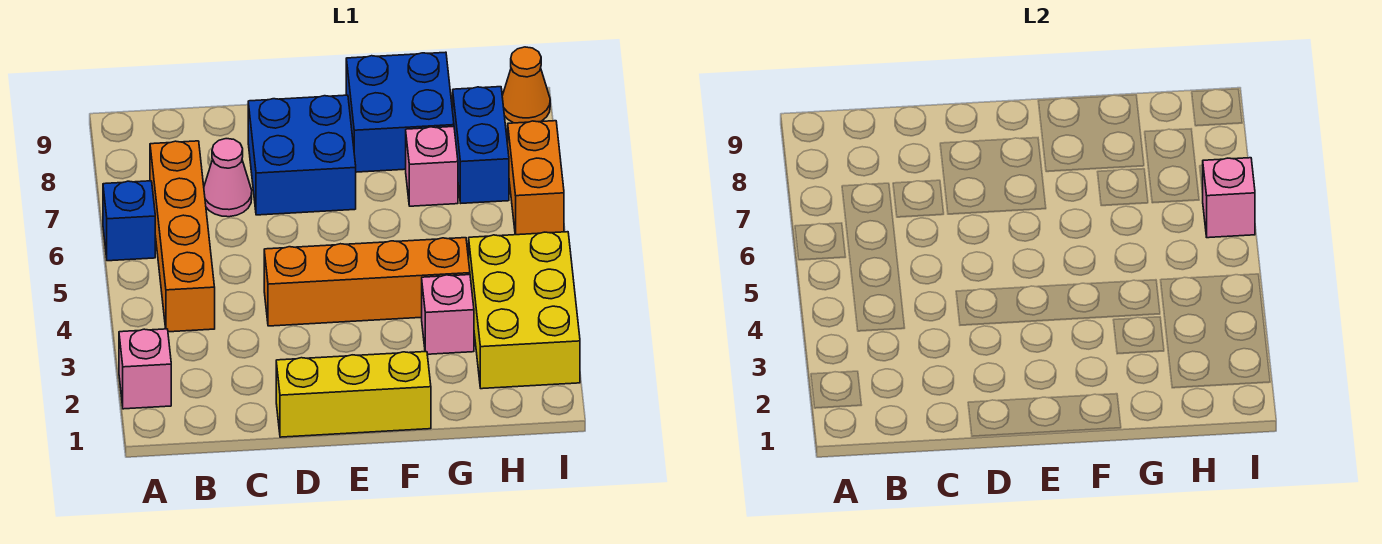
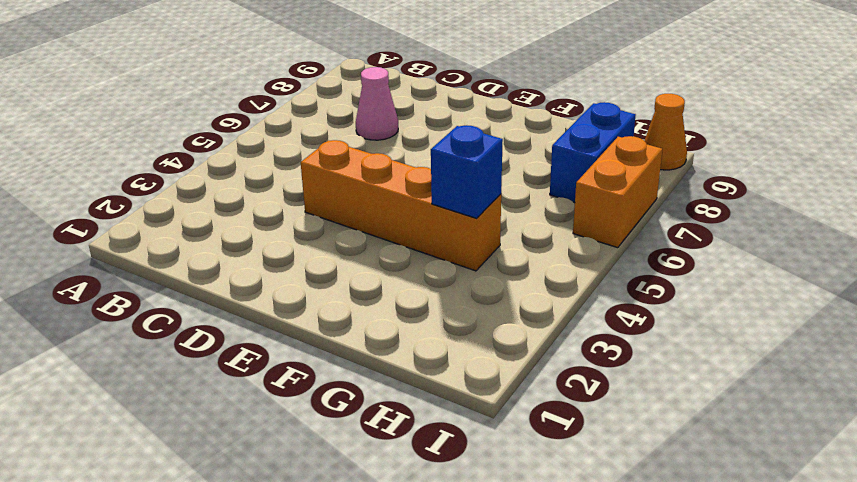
blue brick G4 level 2 -> blue brick A6 level 1
none -> pink brick A2 level 1
none -> orange brick B4:B7 level 1
none -> yellow brick D1:F1 level 1

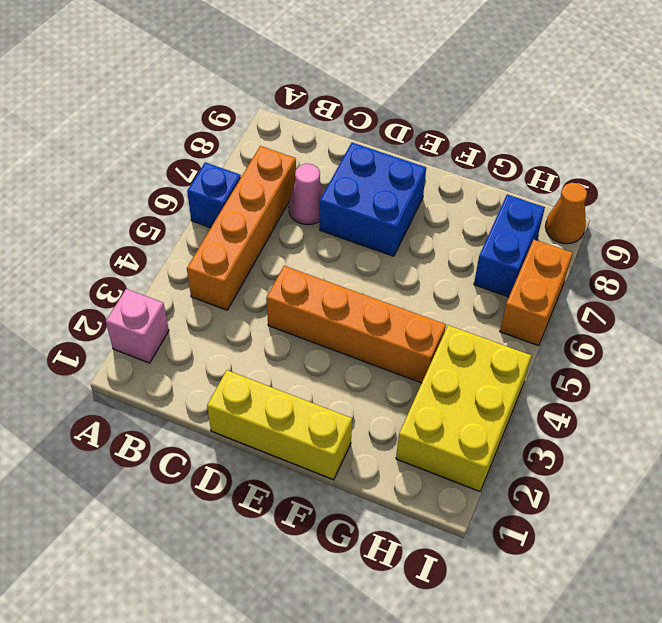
none -> blue brick F8:G9 level 1
none -> pink brick G3 level 1
none -> pink brick G7 level 1

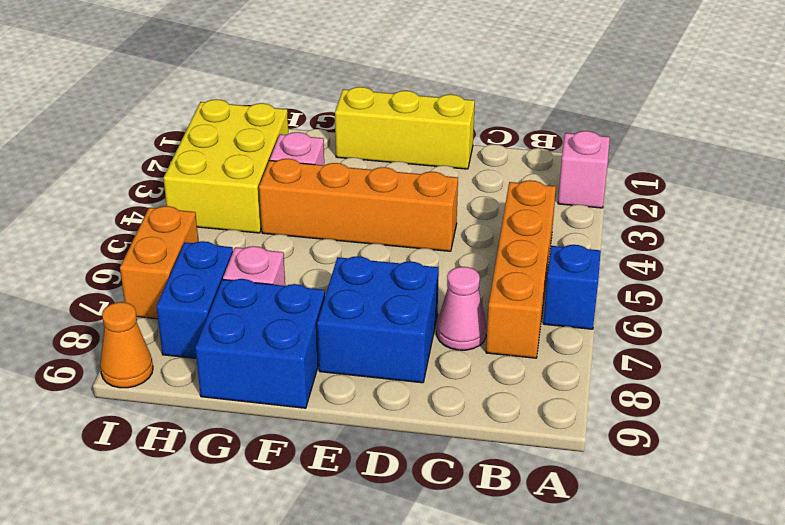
none -> pink brick I6 level 2

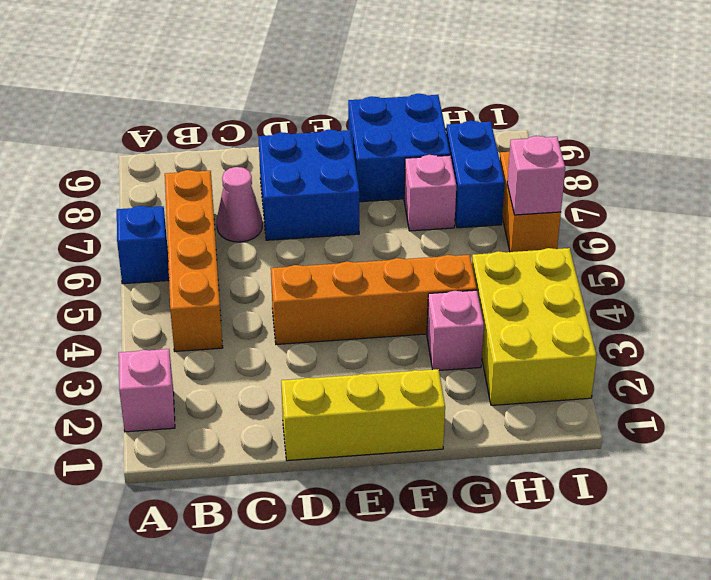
none -> orange cone I9 level 1

